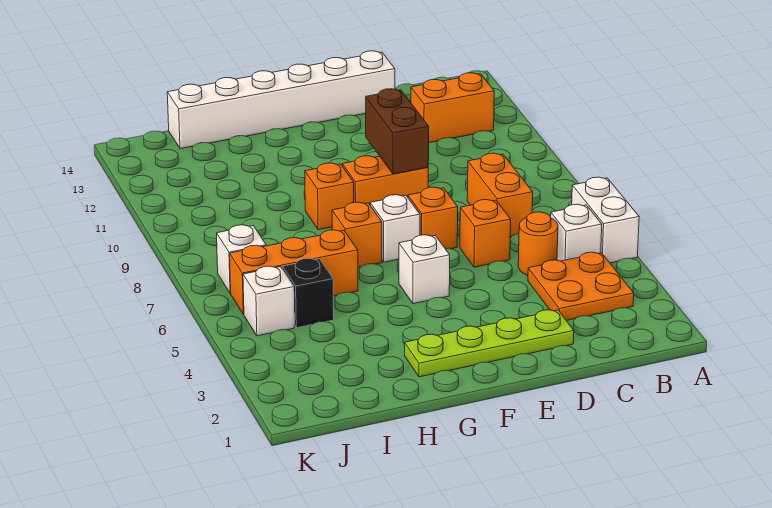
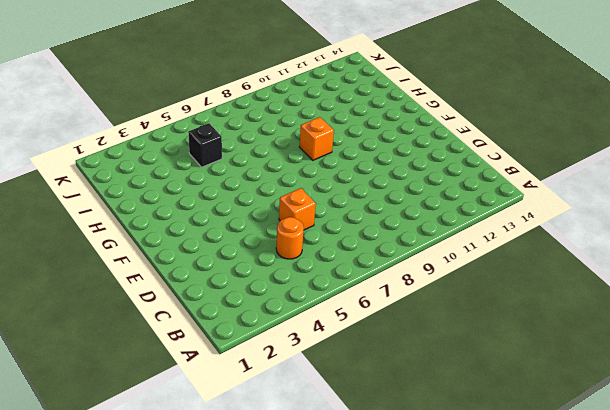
none -> white brick A5:A6 level 1
none -> orange plate B3:C4 level 1
none -> white brick B5 level 1

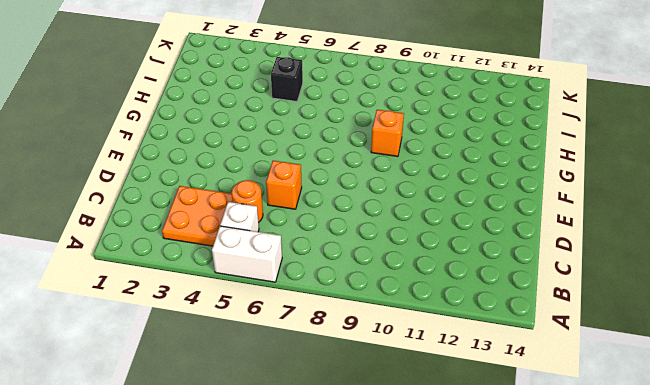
none -> orange brick B12:C12 level 1
none -> orange brick C7:C8 level 1
none -> lime plate D2:G2 level 1

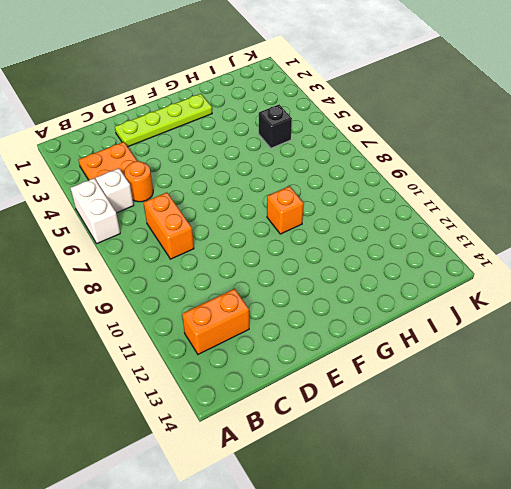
none -> orange brick D6 level 1
none -> white brick D14:I14 level 1
none -> orange brick E7 level 1

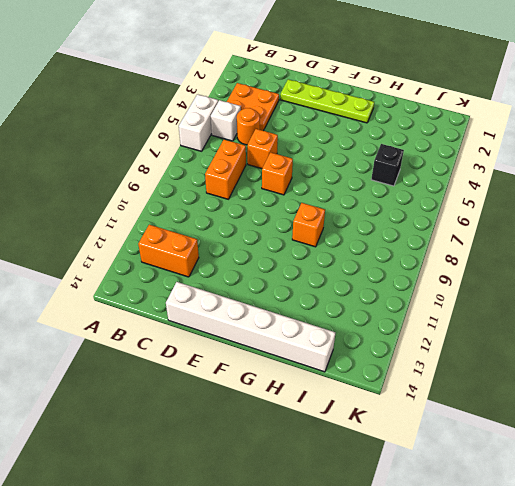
none -> orange brick E9:F9 level 1
none -> white brick F5 level 1
none -> white brick F7 level 1

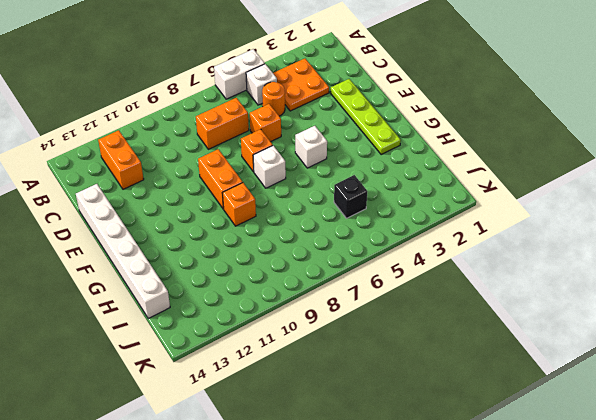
none -> orange brick G7 level 1
none -> orange brick H6:J6 level 1
none -> white brick J5 level 1

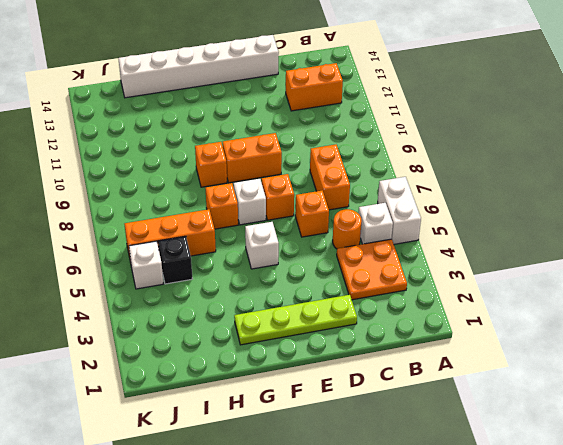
none -> white brick J7 level 1
none -> brown brick E9:E10 level 2

